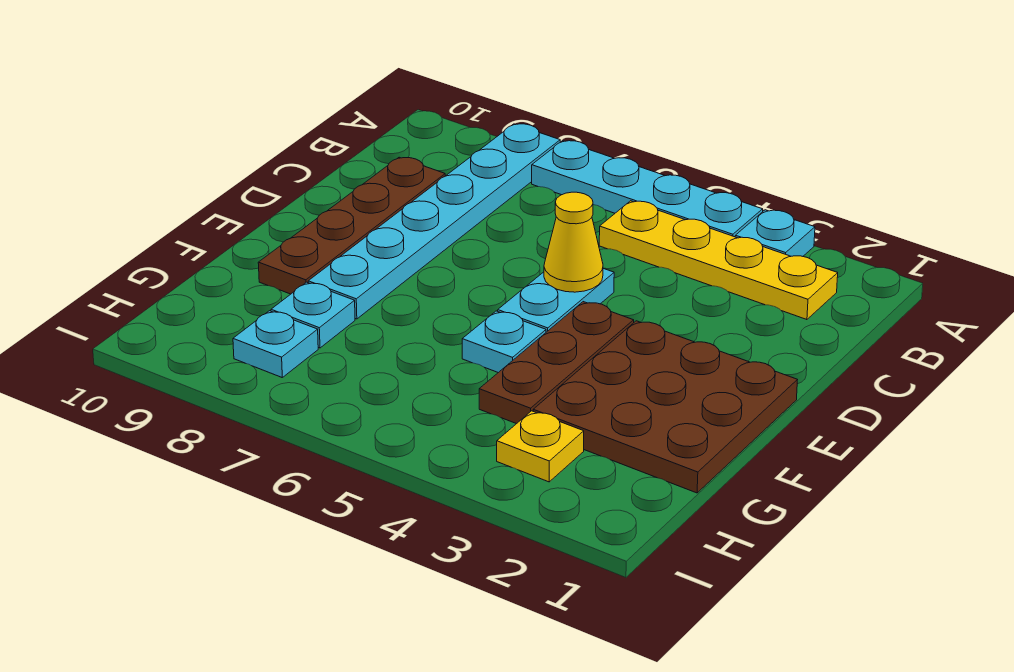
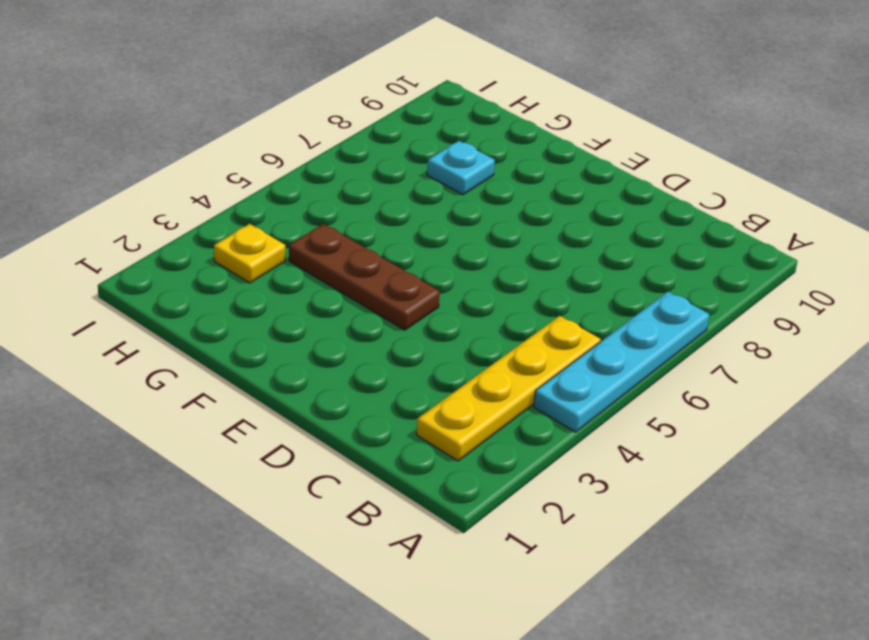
none -> cyan plate A3 level 1
none -> cyan plate A8:F8 level 1
none -> brown plate C9:F9 level 1

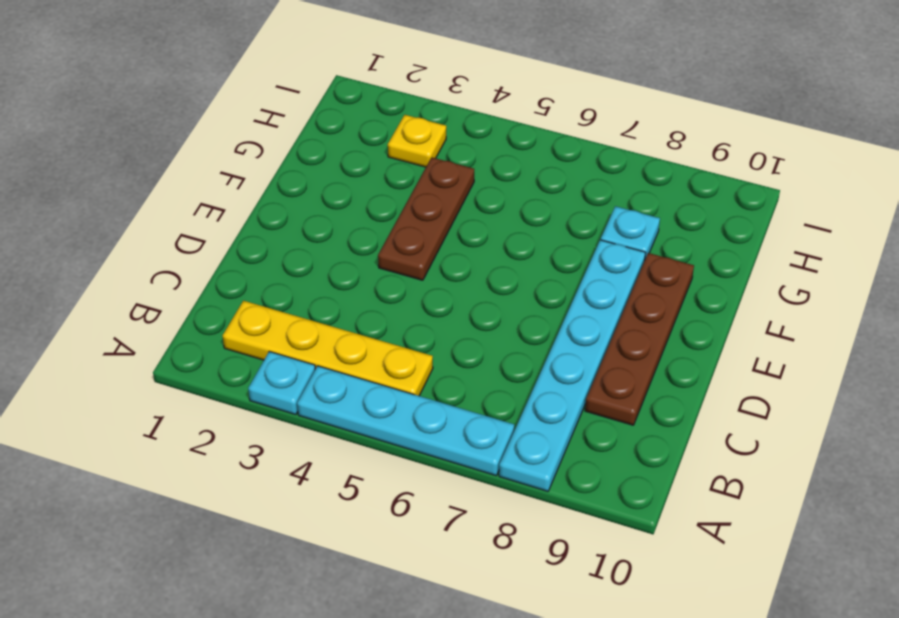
none -> cyan plate D5:E5 level 1
none -> brown plate E1:G3 level 1
none -> cyan plate F5 level 1

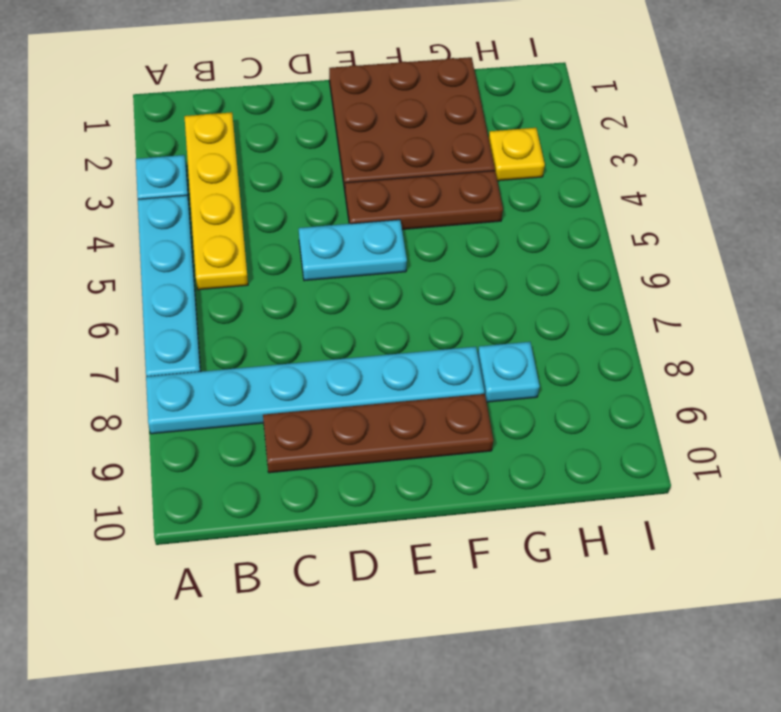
none -> cyan plate F5 level 1
none -> cyan plate H8 level 1
none -> yellow cone D5 level 2

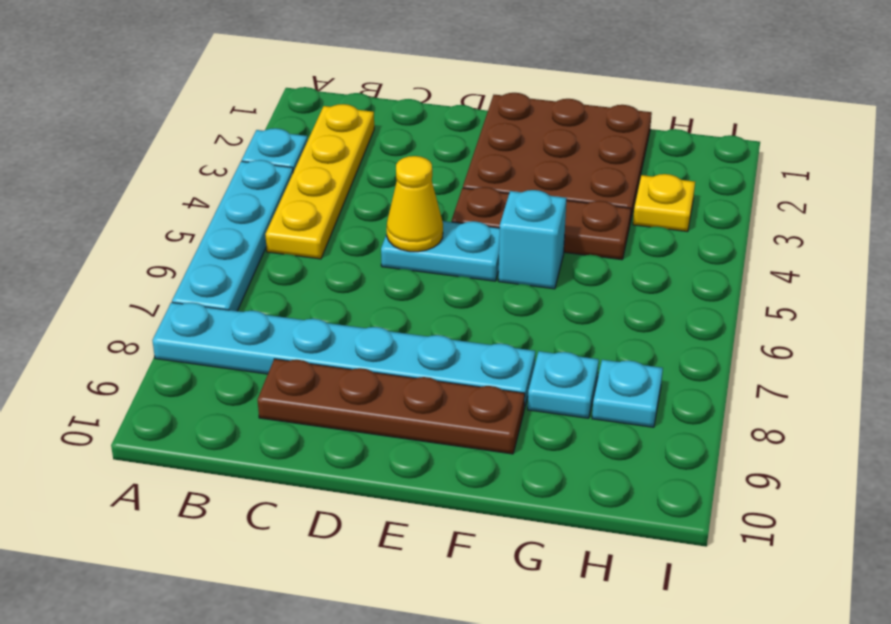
cyan brick F5 level 1 -> cyan plate F5 level 1

